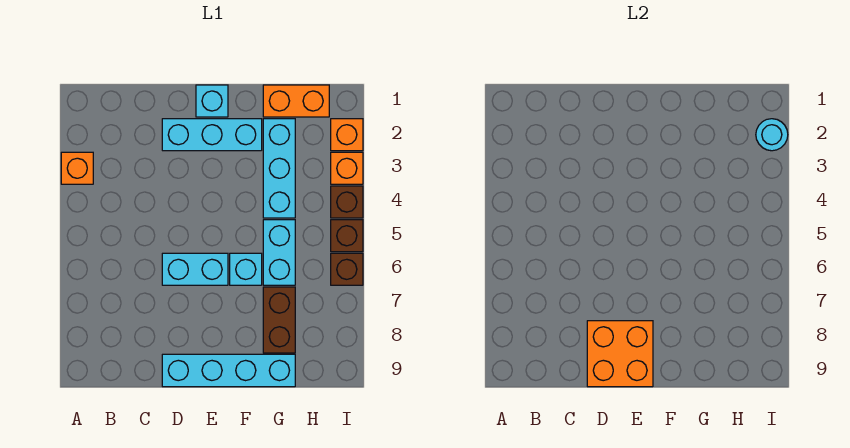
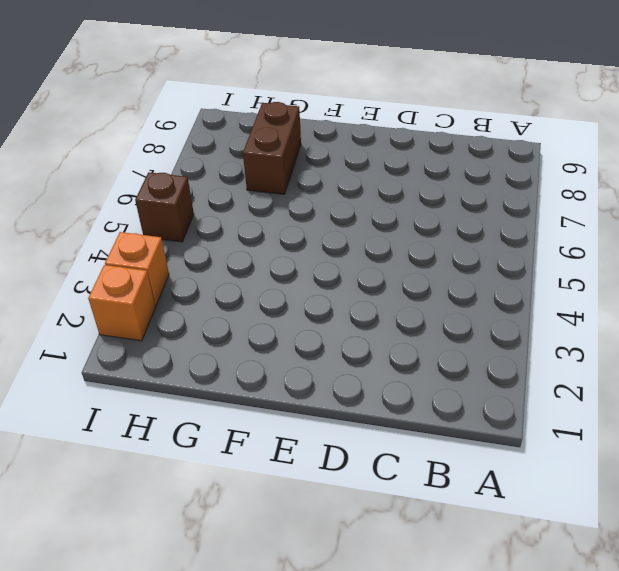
none -> orange brick A3 level 1
none -> cyan brick D2:F2 level 1
none -> cyan brick D6:E6 level 1

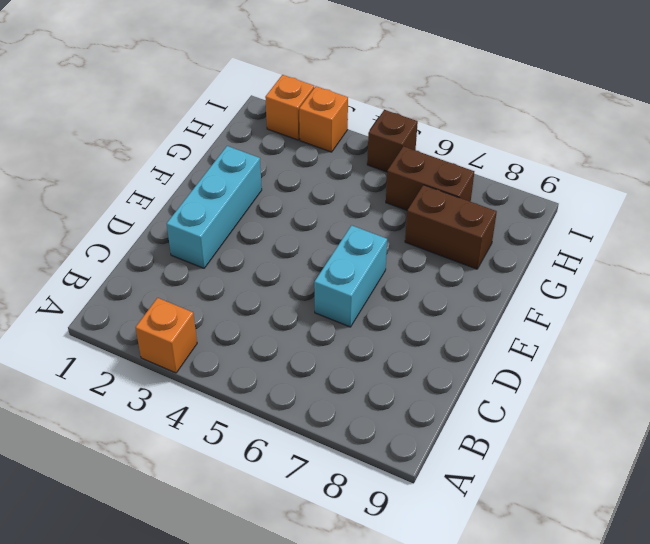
brown brick H6:H7 level 1 -> none
none -> cyan brick D9:G9 level 1
none -> cyan brick E1 level 1
none -> cyan brick F6 level 1

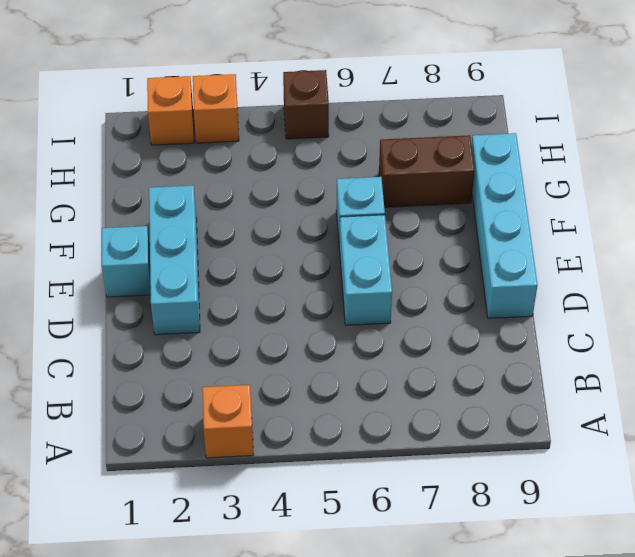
none -> orange brick G1:H1 level 1
none -> cyan brick G2:G4 level 1
none -> cyan brick G5:G6 level 1

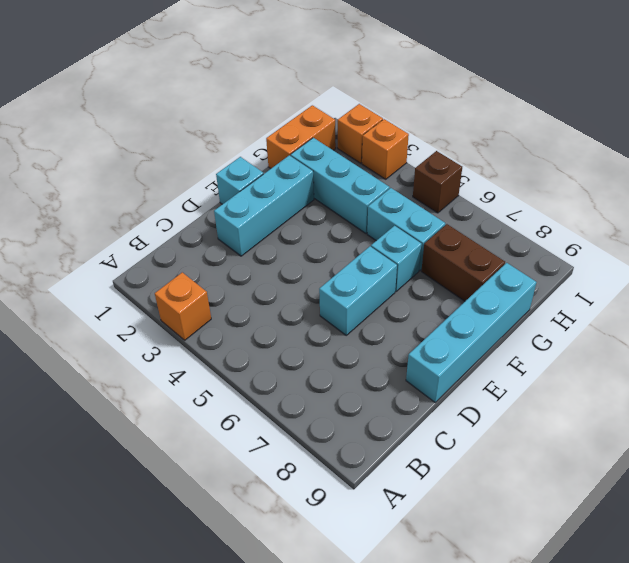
none -> brown brick I4 level 1
none -> brown brick I6 level 1
none -> orange brick D8:E9 level 2

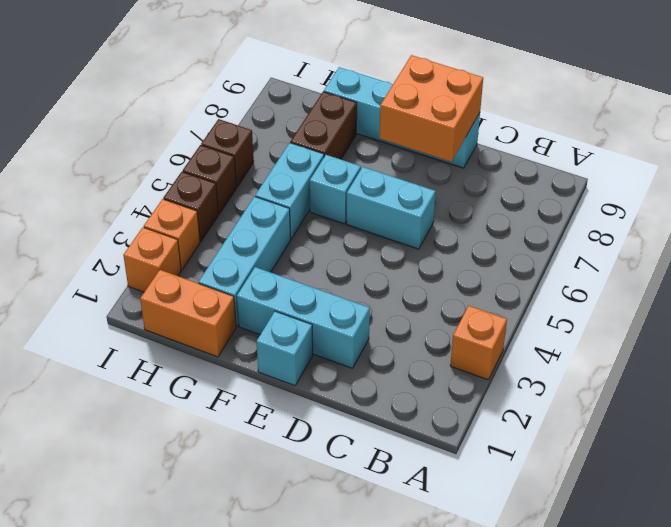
none -> cyan round brick I2 level 2

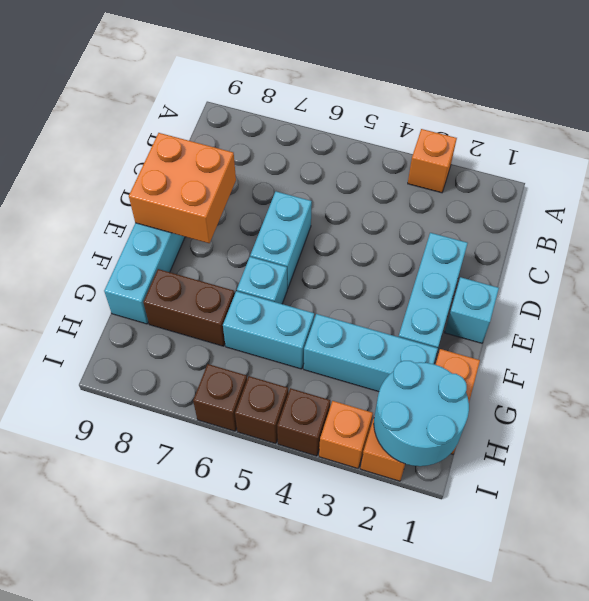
cyan round brick H1:I2 level 2 -> cyan round brick I2 level 2

